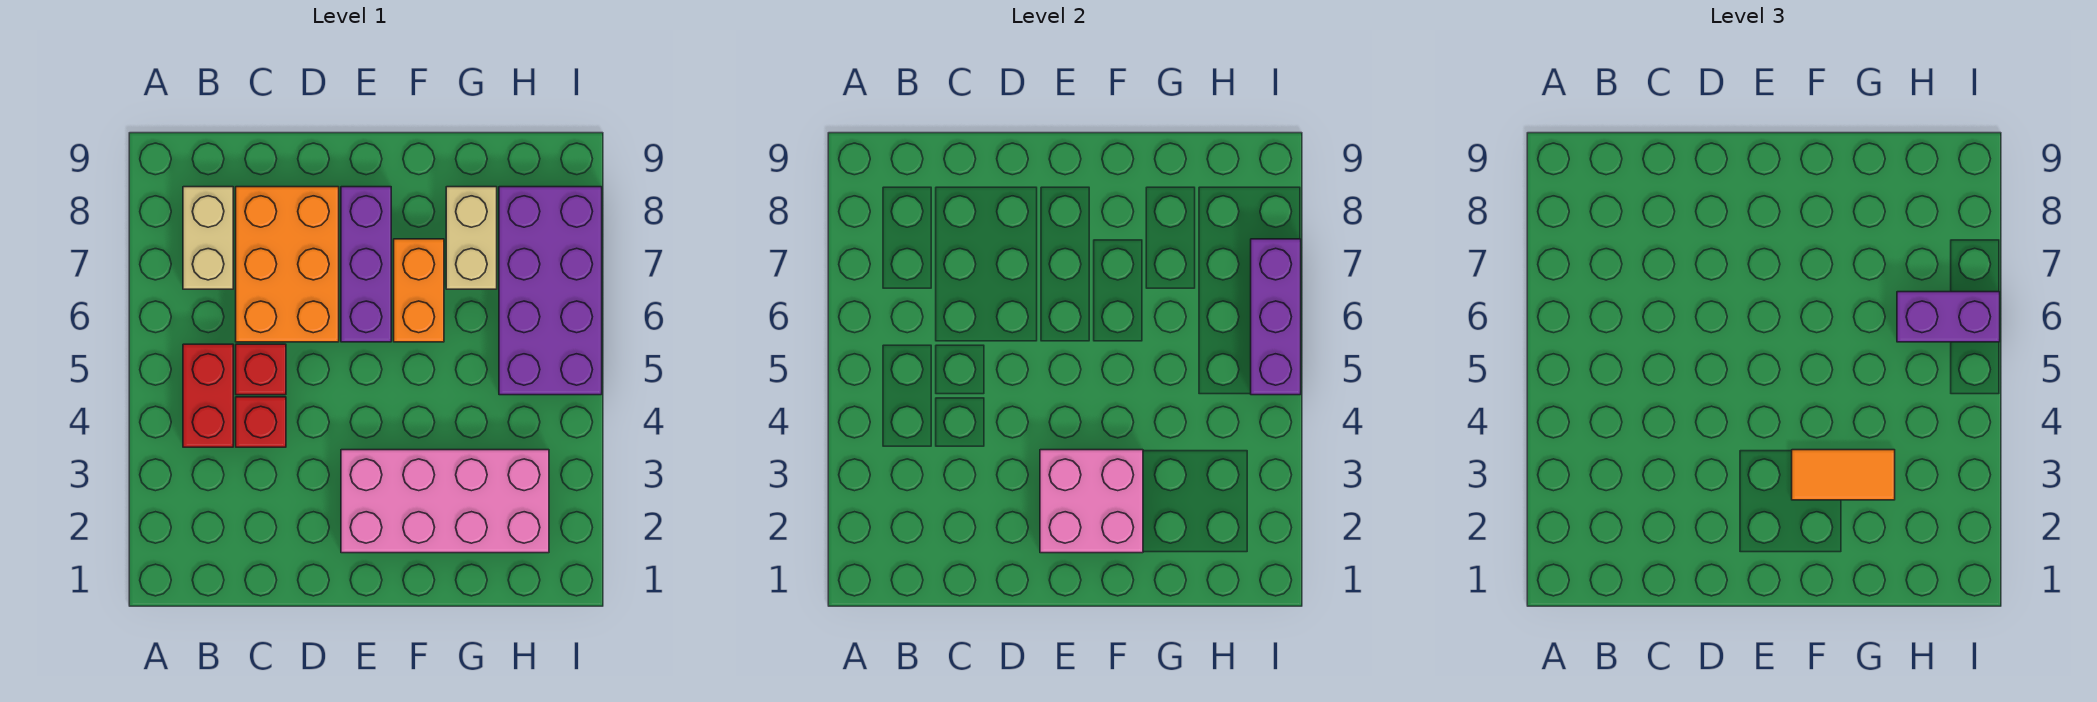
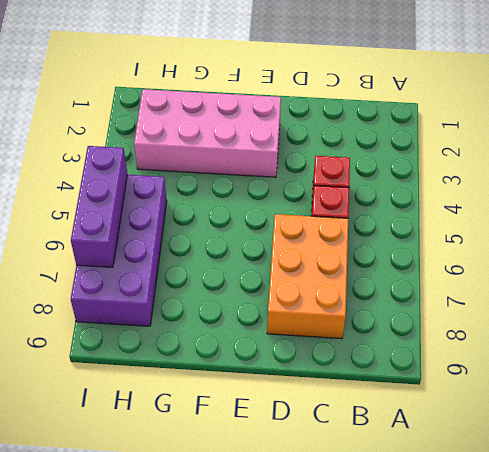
none -> red brick B4:B5 level 1
none -> tan brick B7:B8 level 1
none -> purple brick E6:E8 level 1

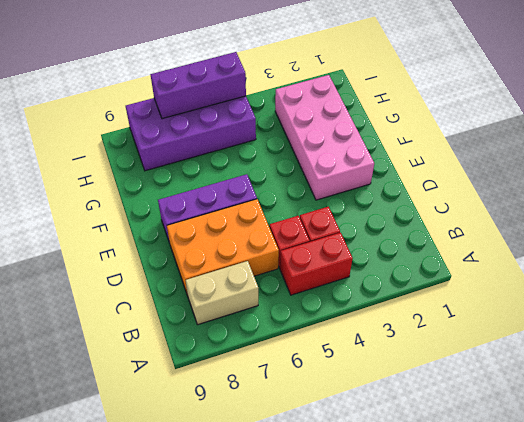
none -> orange brick F6:F7 level 1
none -> tan brick G7:G8 level 1
none -> pink brick E2:F3 level 2

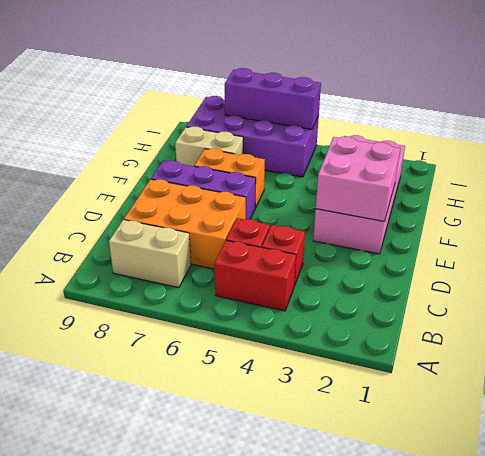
none -> orange tile F3:G3 level 3
none -> purple brick H6:I6 level 3

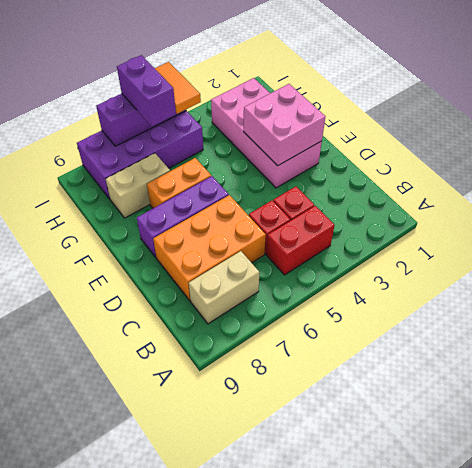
orange tile H5:I5 level 3 -> orange tile F3:G3 level 3

